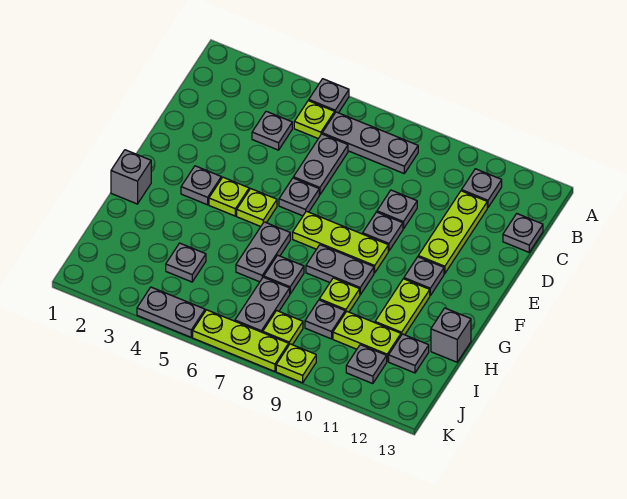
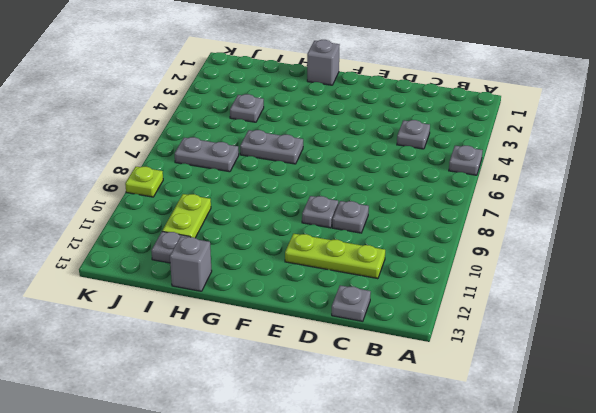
none -> lime plate B5 level 1
none -> grey plate B6:B8 level 1
none -> grey plate B11 level 1
none -> grey plate C6:D6 level 1

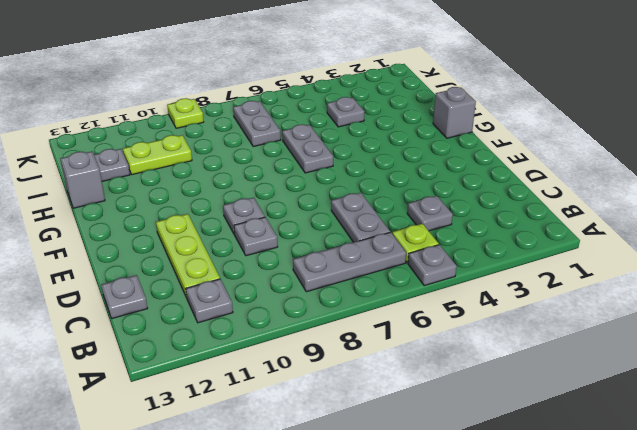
none -> grey plate E6 level 1
none -> grey plate F3 level 1
none -> lime plate F4 level 1
none -> lime plate F5 level 1

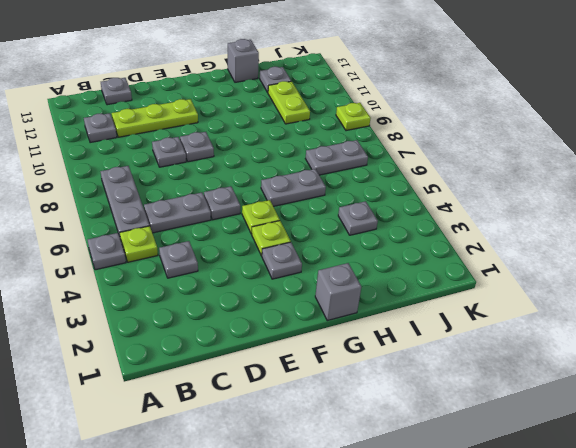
none -> lime plate F7:F9 level 1
none -> grey plate F11 level 1
none -> grey plate G8:G9 level 1
none -> lime plate G11:H11 level 1

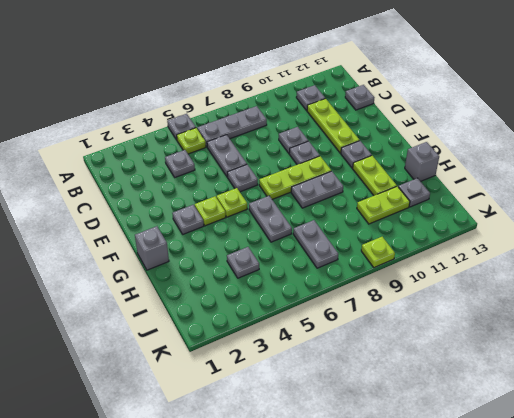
none -> grey plate H7 level 1
none -> lime plate H9 level 1
none -> grey plate I9 level 1
none -> lime plate J8 level 1

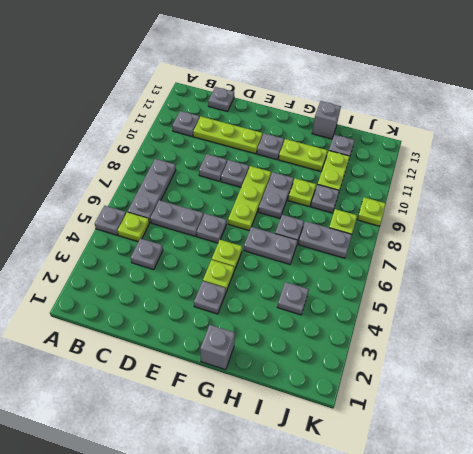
none -> grey plate J11 level 1
none -> grey plate K4:K5 level 1
none -> lime plate K6:K8 level 1

